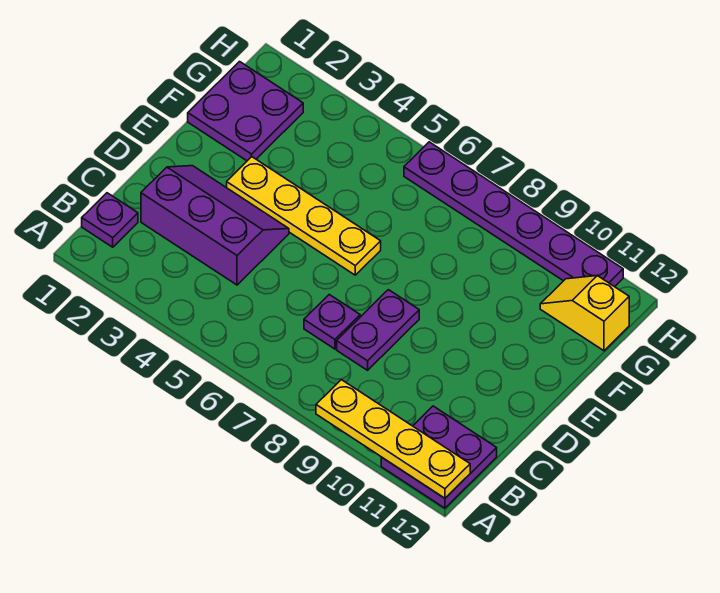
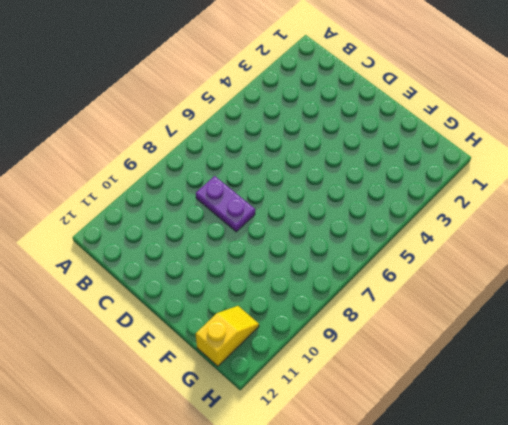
none -> purple plate A11:B12 level 1
none -> purple plate B1 level 1

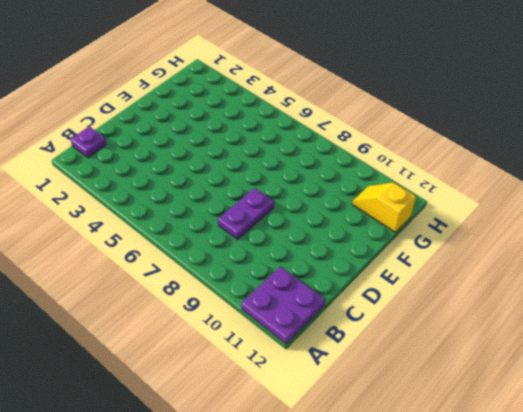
none -> purple slope C2:D4 level 1 top C
none -> purple plate C7 level 1

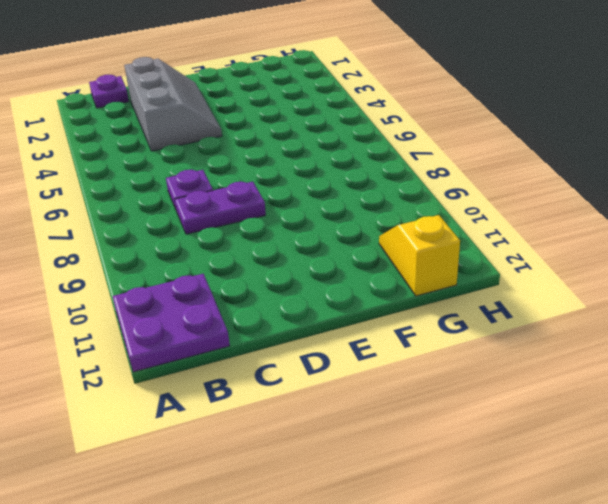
grey slope C2:D4 level 1 top C -> purple slope C2:D4 level 1 top C
none -> yellow plate E3:E6 level 1
none -> purple plate F1:G2 level 1

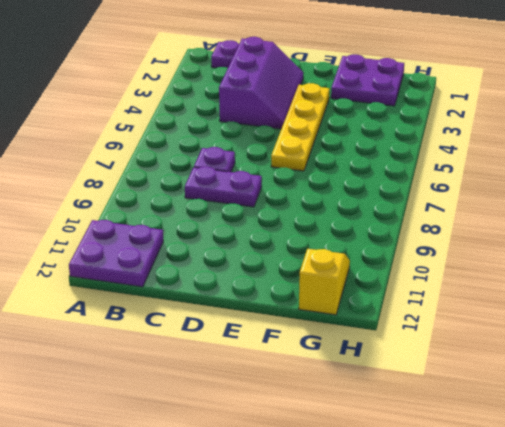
none -> purple plate H6:H11 level 1
none -> yellow plate A9:A12 level 2

